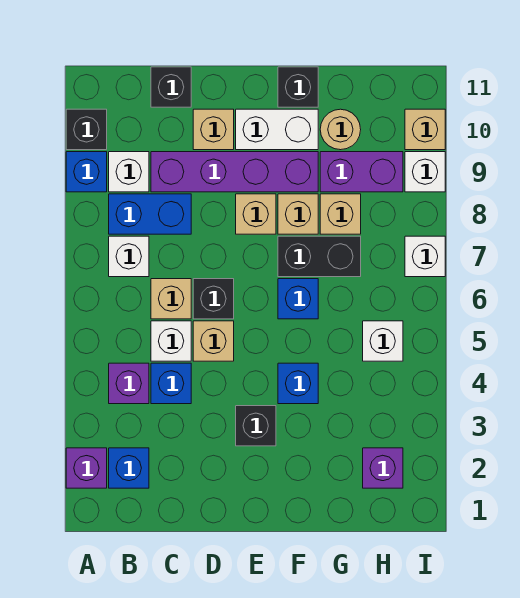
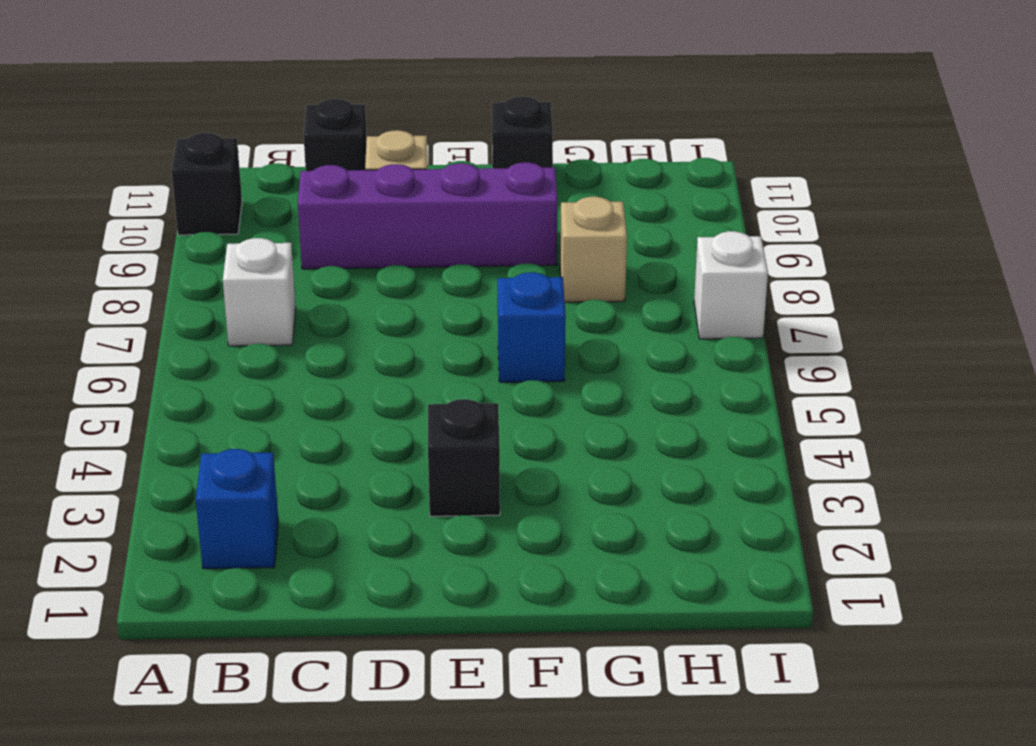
none -> purple brick A2 level 1
none -> blue brick A9 level 1
none -> purple brick B4 level 1
none -> blue brick B8:C8 level 1

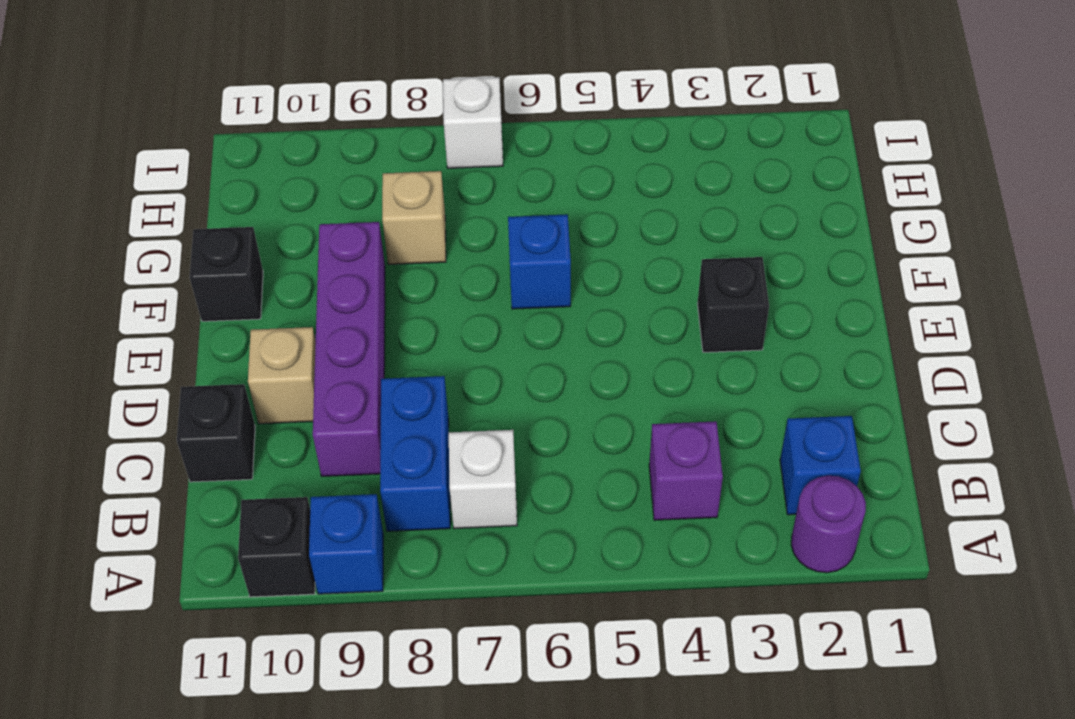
purple round brick A2 level 1 -> purple brick A2 level 1
none -> white brick B9 level 1
none -> blue brick C4 level 1
none -> white brick C5 level 1
none -> tan brick C6 level 1

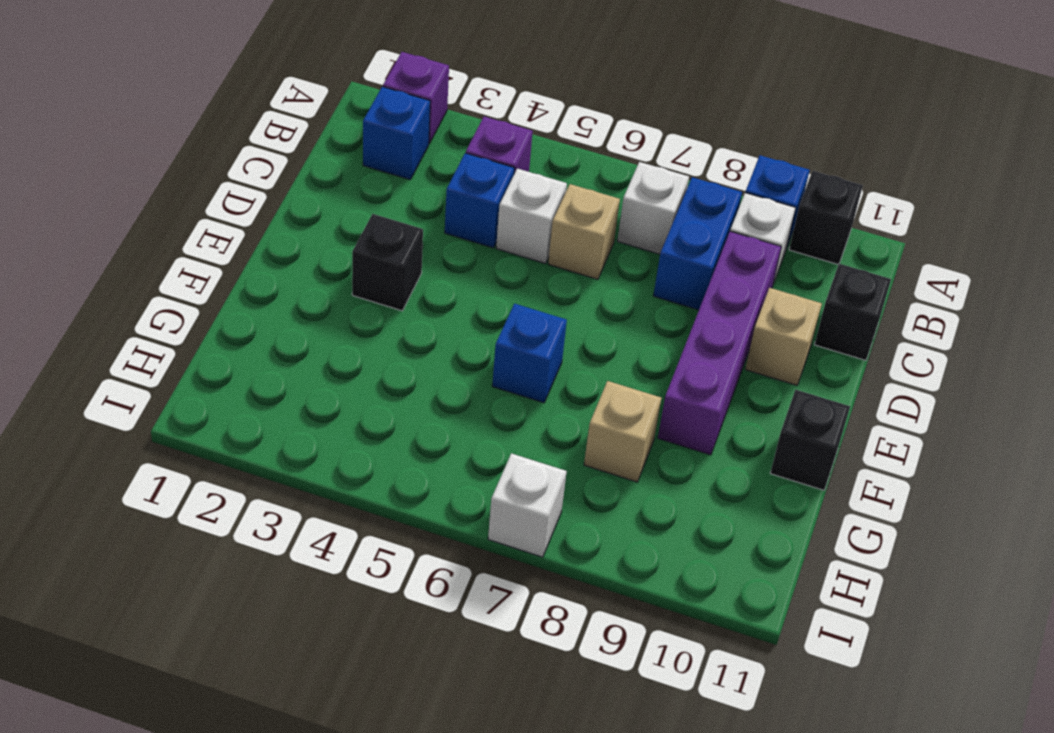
none -> tan brick D5 level 1
none -> black brick D6 level 1
none -> tan brick E8 level 1
none -> white brick E10:F10 level 1

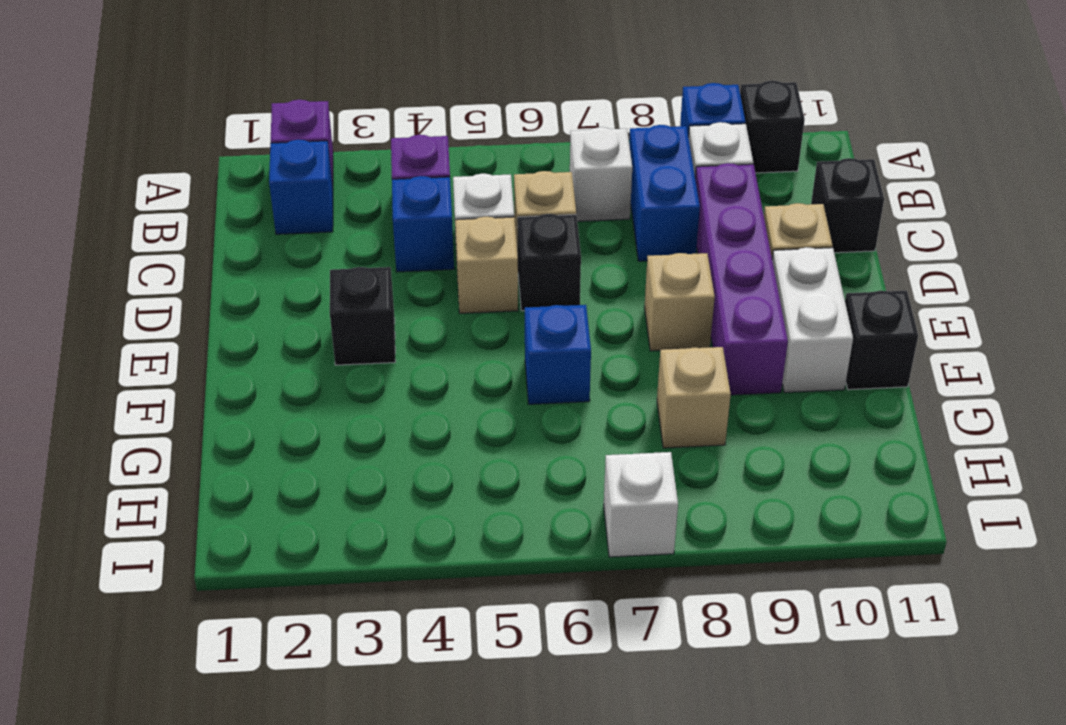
none -> blue brick F4 level 1
none -> black brick F7:G7 level 1
none -> tan brick F8 level 1
none -> purple brick G9:H9 level 1

